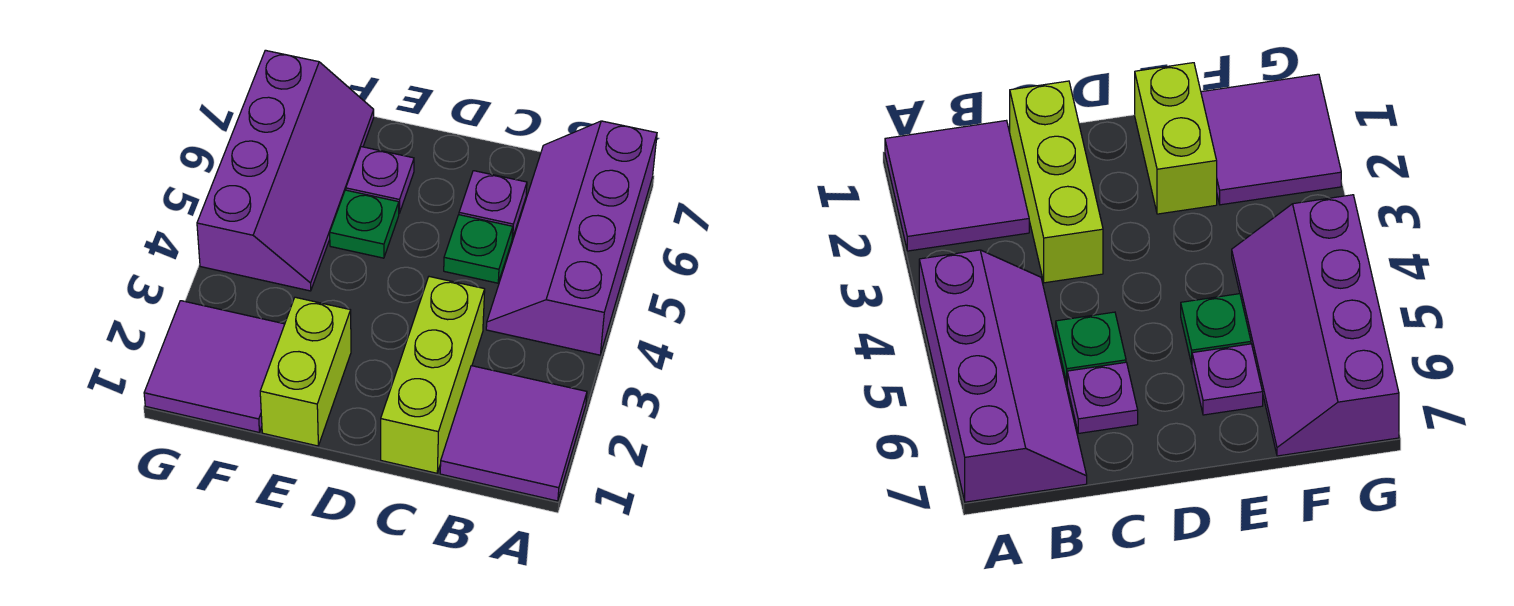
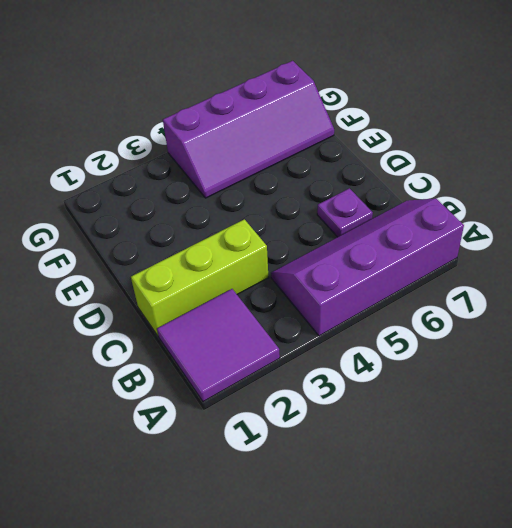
none -> green plate C5 level 1
none -> lime brick E1:E2 level 1

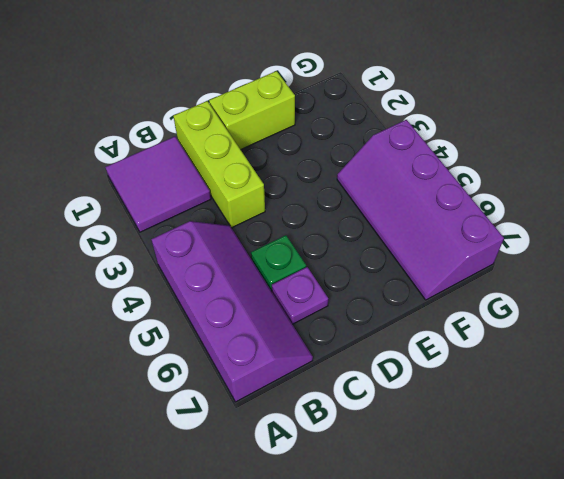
lime brick D1:E1 level 1 -> lime brick E1:E2 level 1
none -> green plate E5 level 1
none -> purple plate E6 level 1

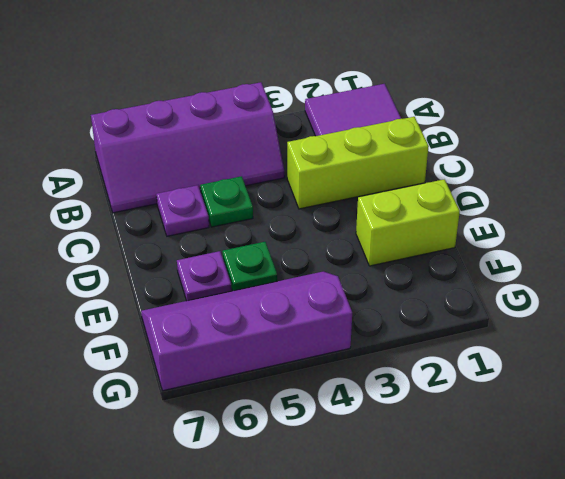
none -> purple tile F1:G2 level 1

